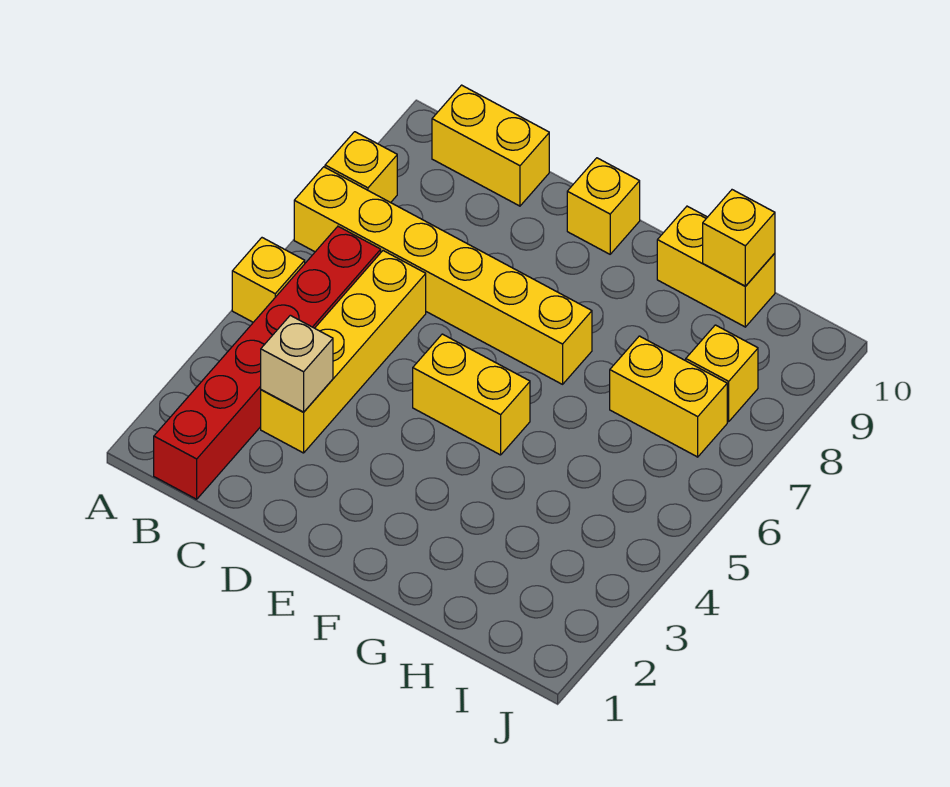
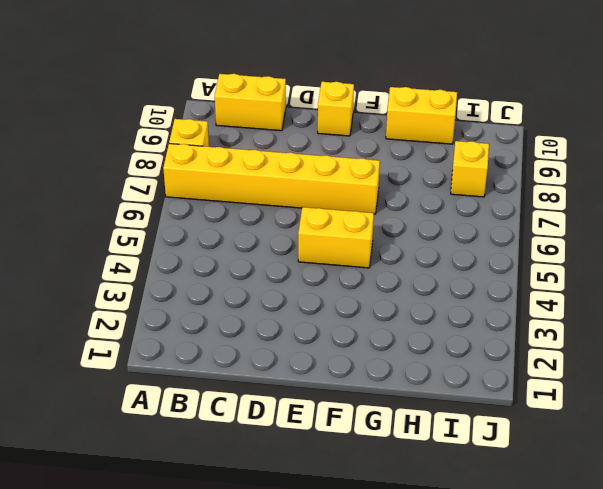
none -> yellow brick A5 level 1
none -> red brick B1:B6 level 1
none -> yellow brick C3:C6 level 1

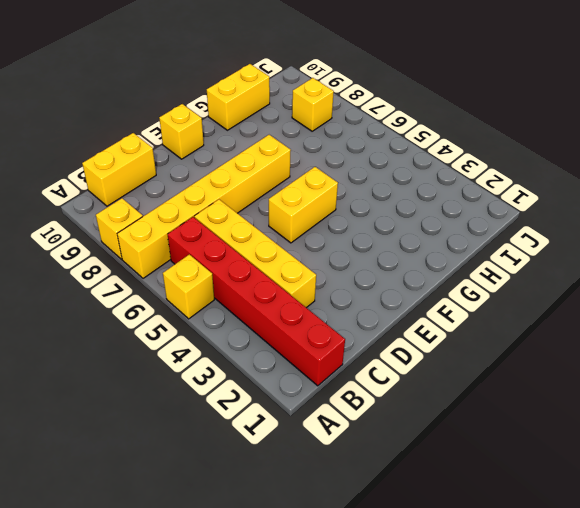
none -> yellow brick H7:I7 level 1
none -> tan brick C3 level 2
none -> yellow brick H10 level 2

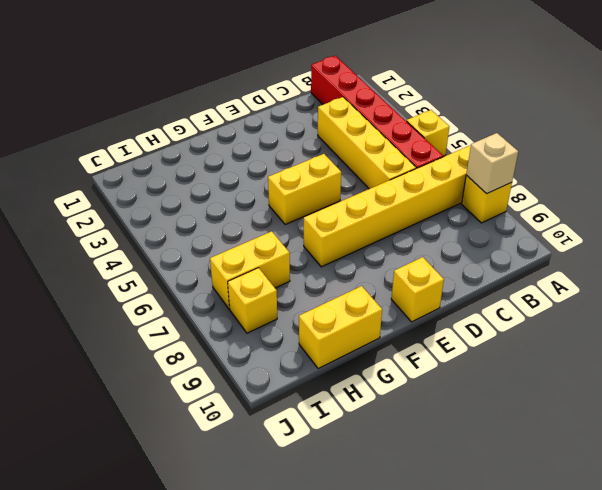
tan brick A8 level 2 -> tan brick C3 level 2
none -> yellow brick B10:C10 level 1
none -> yellow brick H10 level 2

